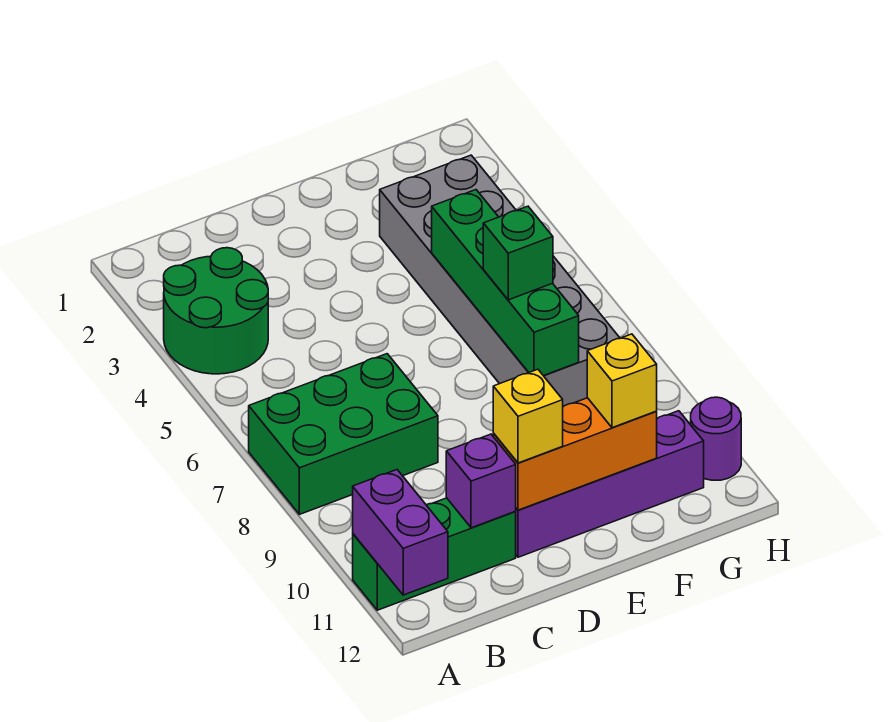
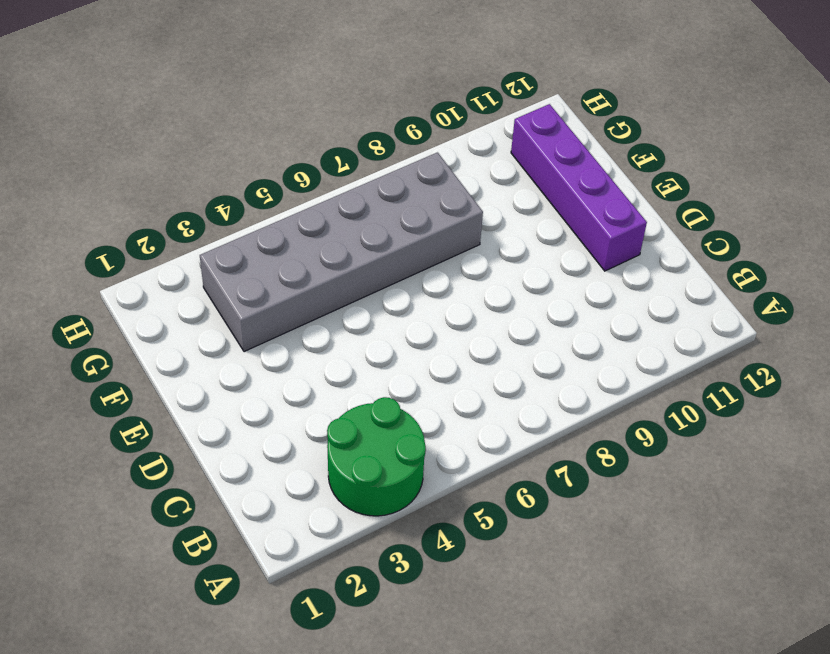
none -> green brick A7:C8 level 1
none -> green brick A11:C11 level 1
none -> purple round brick H11 level 1

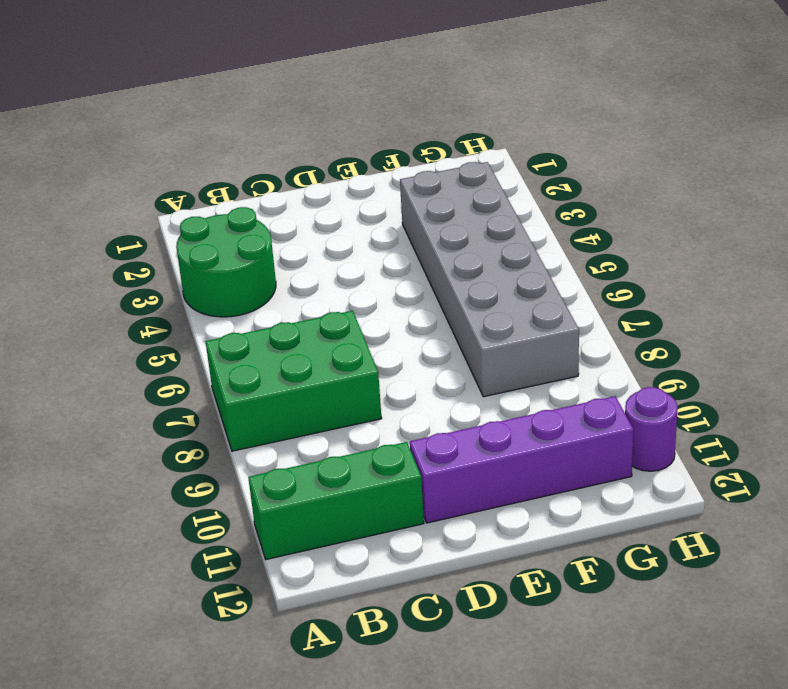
none -> purple brick A11:A12 level 2
none -> purple brick C11 level 2
none -> orange brick D11:F11 level 2

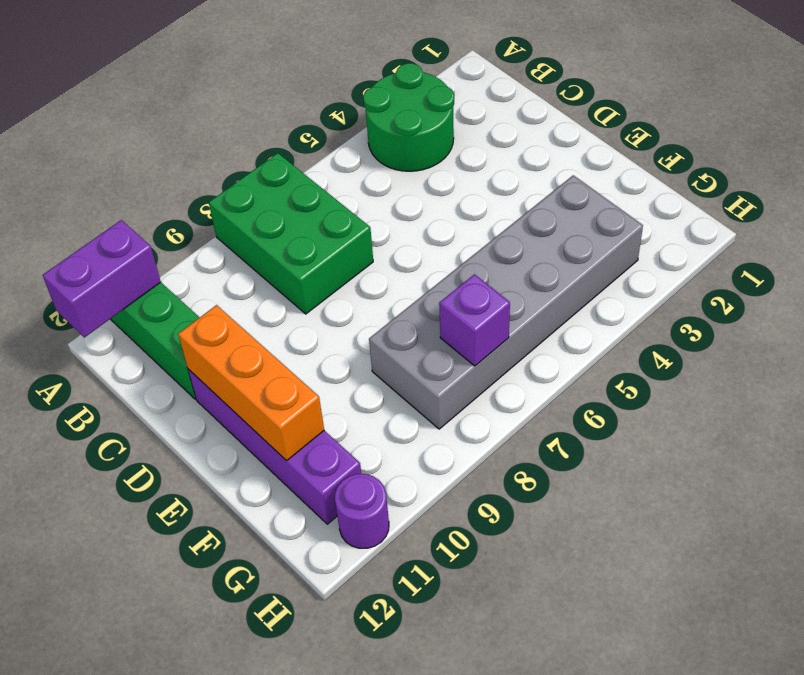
purple brick G7 level 2 -> purple brick C11 level 2
none -> green brick F5:F8 level 2
none -> yellow brick D11 level 3
none -> green brick F7 level 3

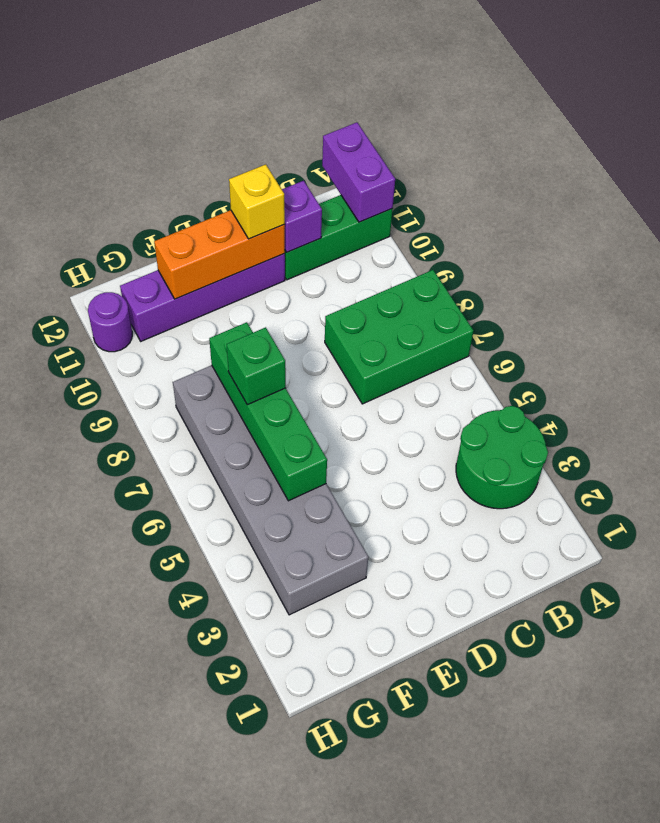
none -> yellow brick F11 level 3

